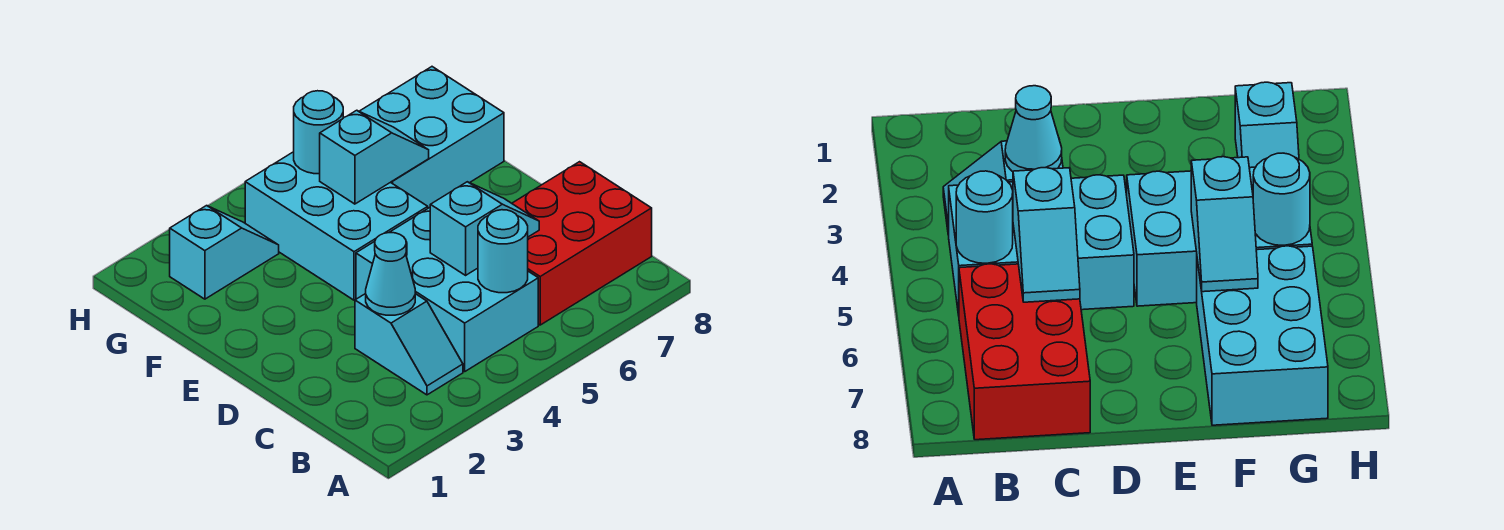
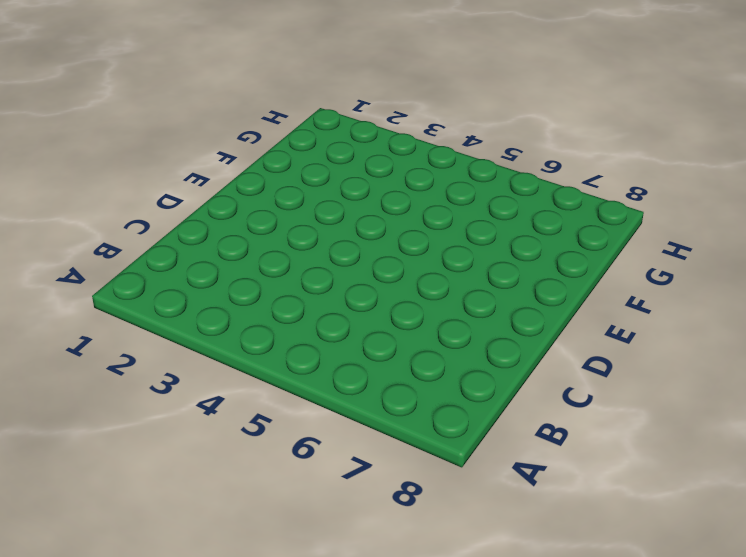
none -> cyan slope B3:C3 level 1 top C
none -> cyan brick B4:D5 level 1

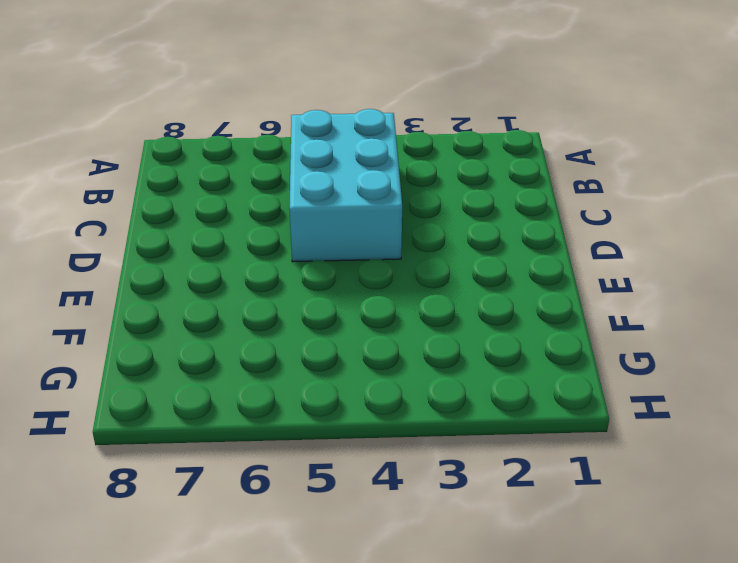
none -> cyan slope B3:C3 level 1 top C
none -> red brick B6:C8 level 1

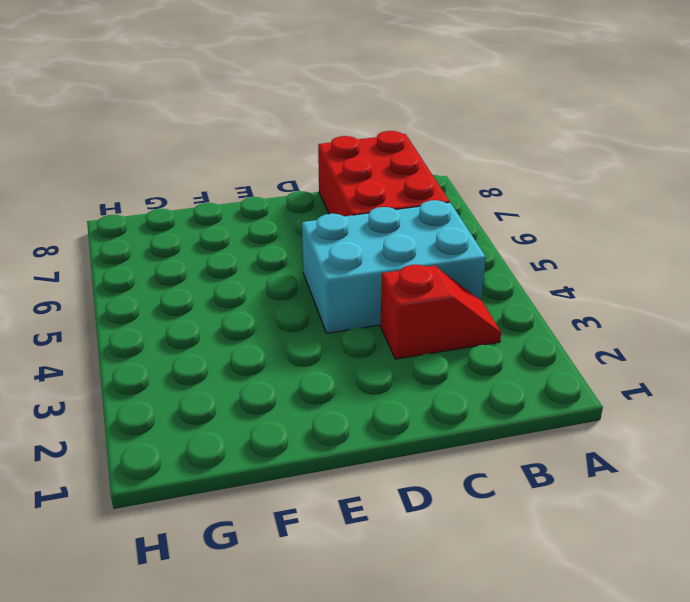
red slope B3:C3 level 1 top C -> cyan slope B3:C3 level 1 top C
none -> cyan brick E4:G5 level 1
none -> cyan brick F6:G8 level 1

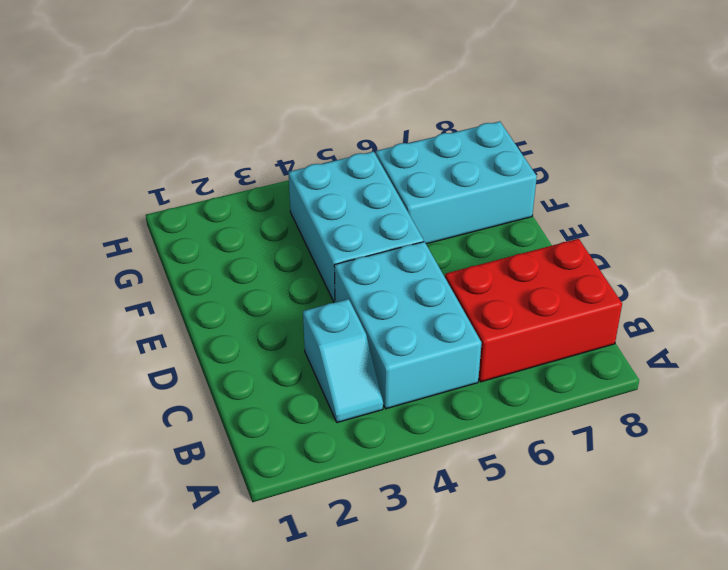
none -> cyan slope G2:G3 level 1 top 2
none -> cyan round brick B5 level 2

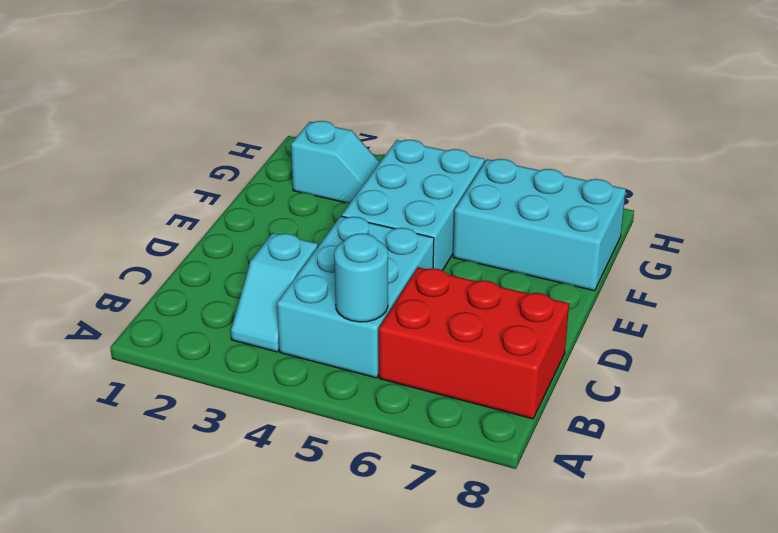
none -> cyan cone C3 level 2
none -> cyan slope C5:C6 level 2 top 5

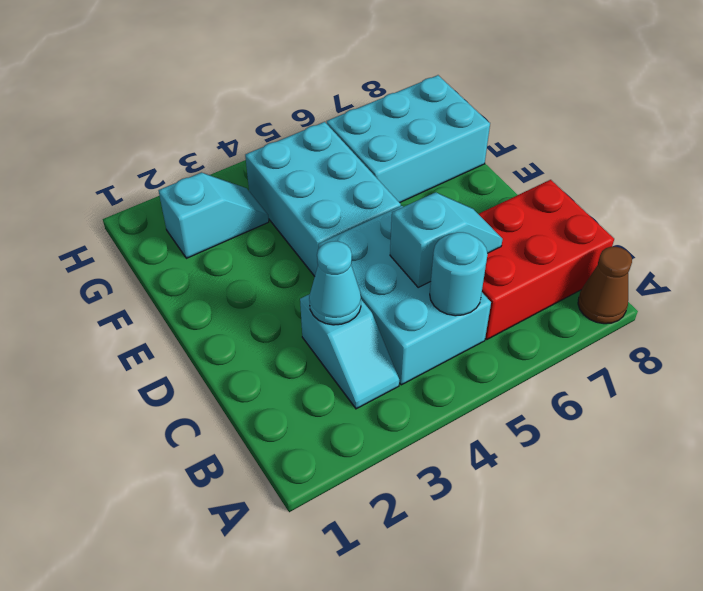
brown cone A8 level 1 -> none
none -> cyan slope F5:F6 level 2 top 5
none -> cyan round brick G5 level 2

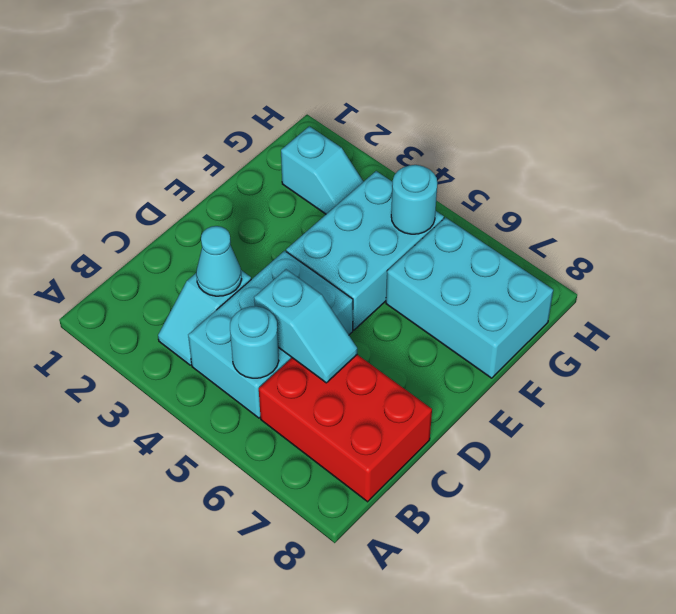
none -> cyan slope F5:F6 level 2 top 5

